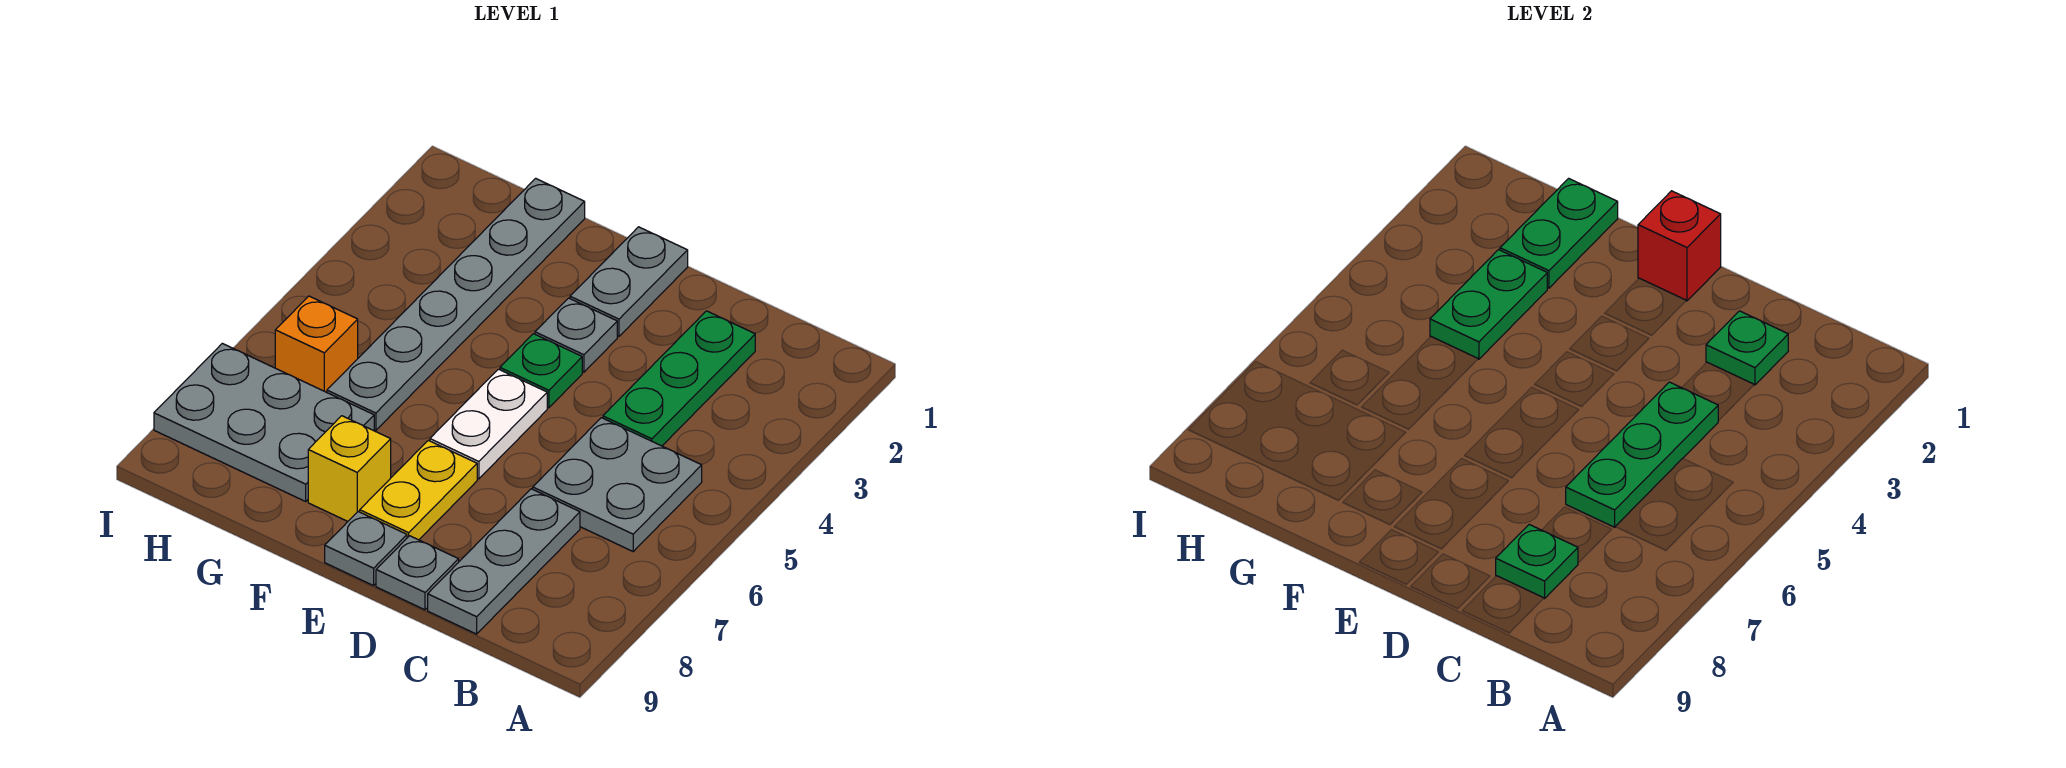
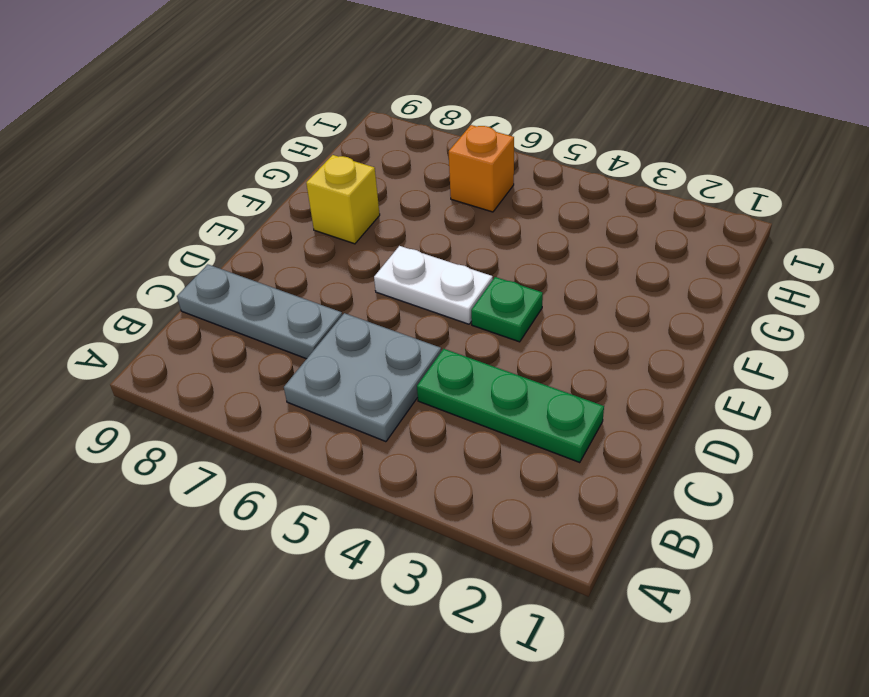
none -> grey plate D9 level 1
none -> grey plate E1:E2 level 1
none -> grey plate E3 level 1

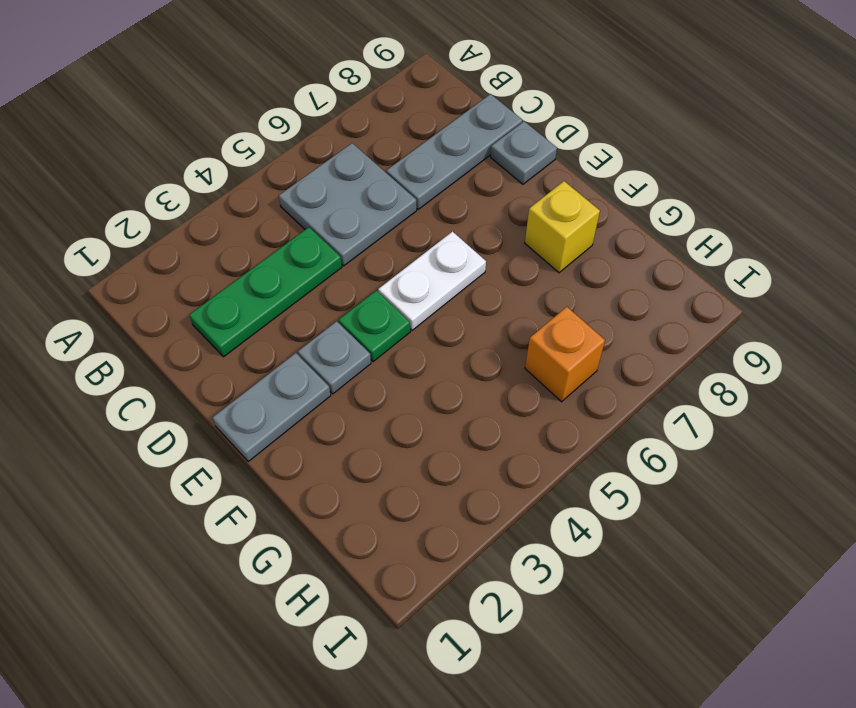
none -> yellow plate E7:E8 level 1
none -> grey plate E9 level 1
none -> grey plate G1:G6 level 1

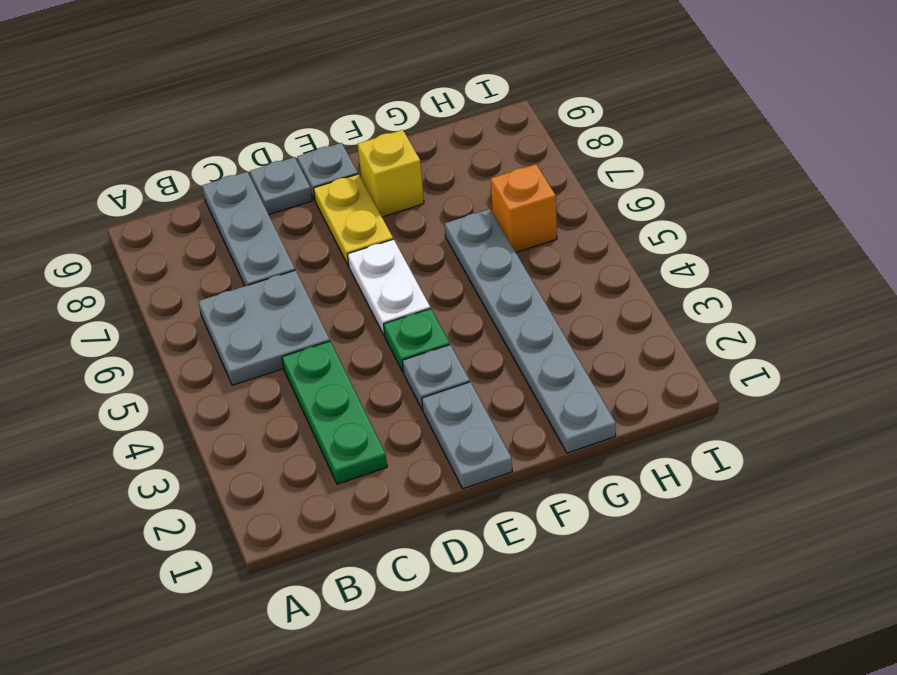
none -> grey plate G7:I8 level 1
none -> green plate C2 level 2
none -> green plate C4:C6 level 2

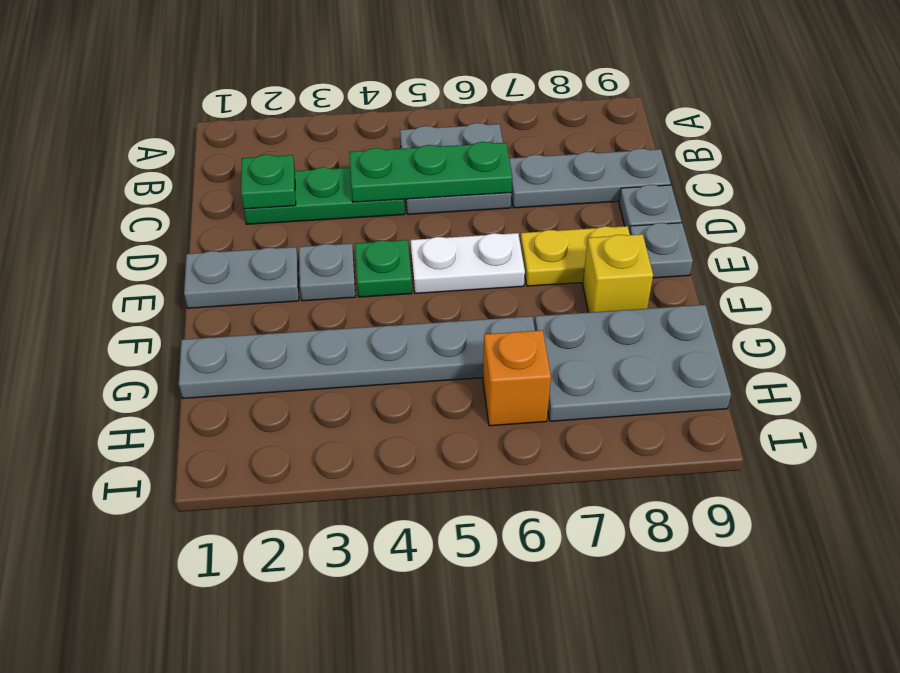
grey plate G7:H9 level 1 -> grey plate G7:I8 level 1
none -> green plate C8 level 2
none -> red brick E1 level 2
none -> green plate G1:G2 level 2

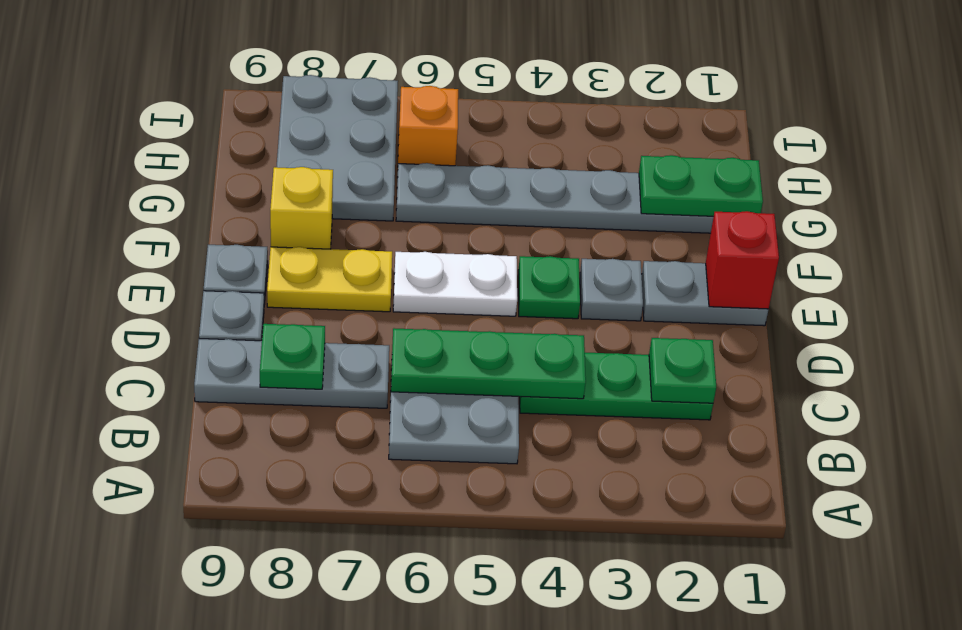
none -> green plate G3:G4 level 2

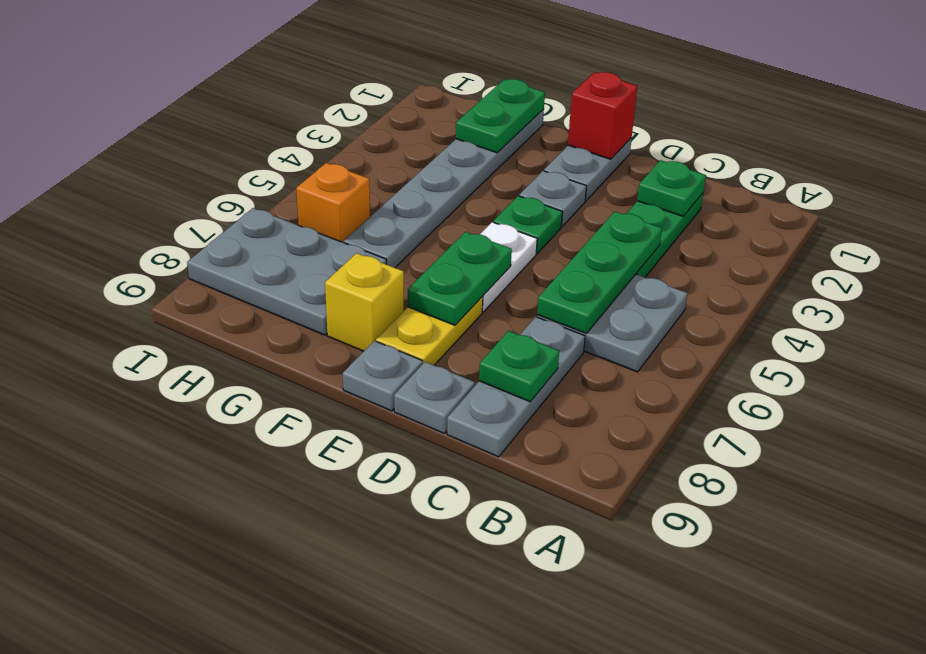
green plate E6:E7 level 2 -> green plate G3:G4 level 2

